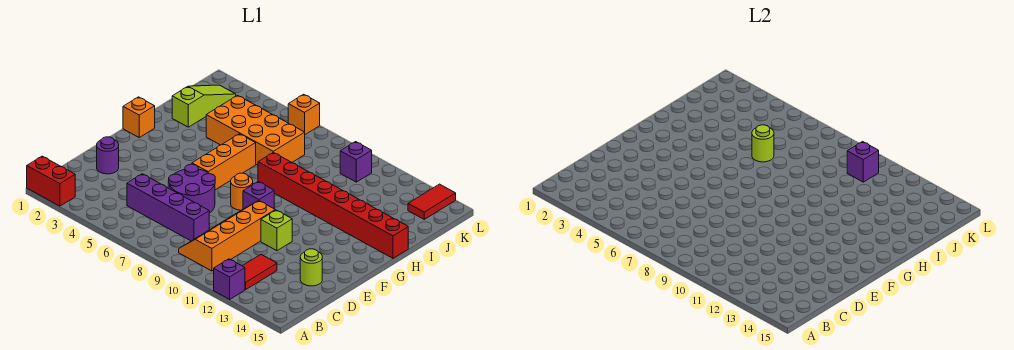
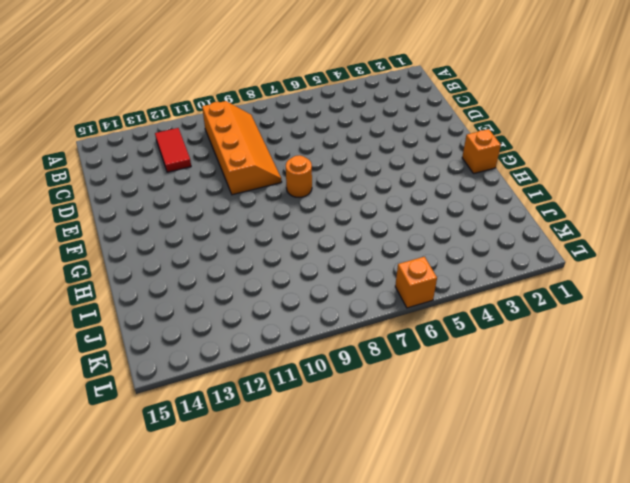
none -> red brick A1:A2 level 1
none -> purple brick A12 level 1
none -> purple brick C5:C8 level 1

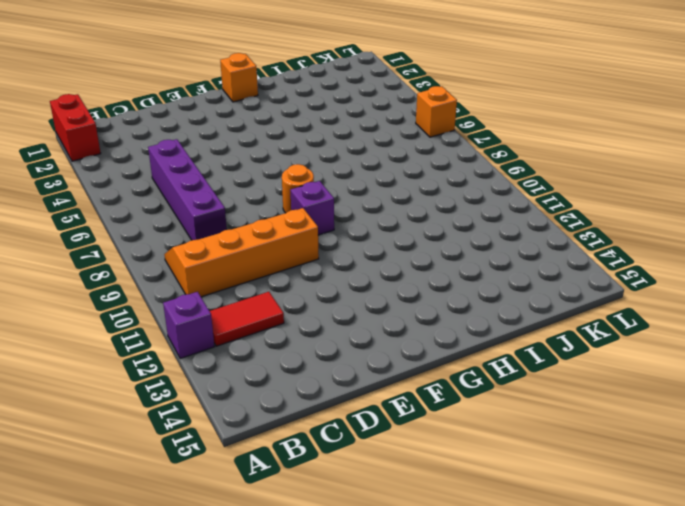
none -> purple round brick D2 level 1
none -> purple round brick D6:E7 level 1
none -> lime round brick D14 level 1

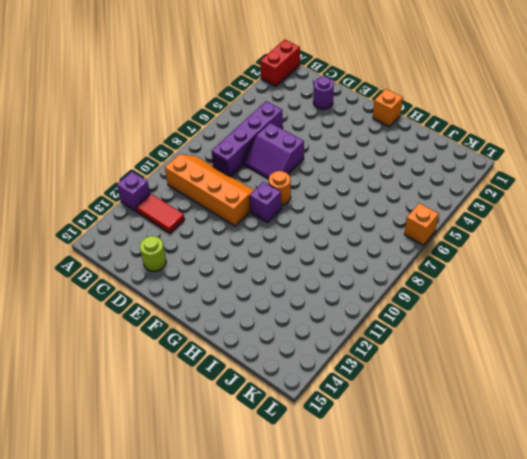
purple slope D6:E7 level 1 top 6 -> purple round brick D6:E7 level 1
none -> lime brick E11 level 1
none -> orange brick F6:H6 level 1
none -> red brick H8:H15 level 1

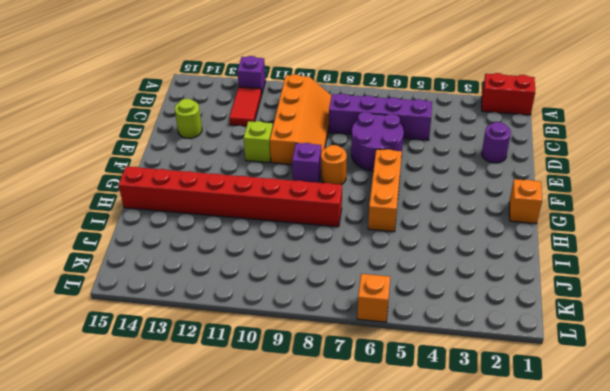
none -> lime slope I2:K2 level 1 top I
none -> orange brick I4:J7 level 1
none -> purple brick K10 level 1

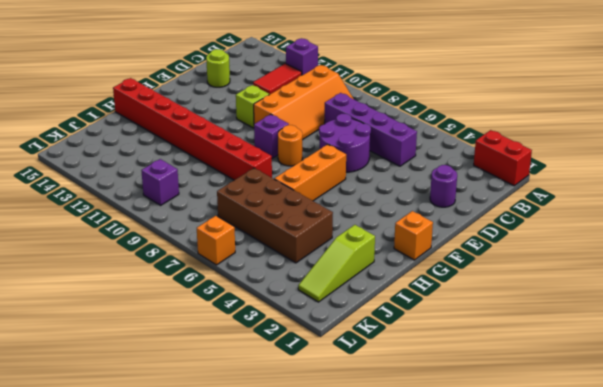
brown brick I4:J7 level 1 -> orange brick I4:J7 level 1
none -> red tile K14:L14 level 1
none -> lime round brick I6 level 2
none -> purple brick K10 level 2

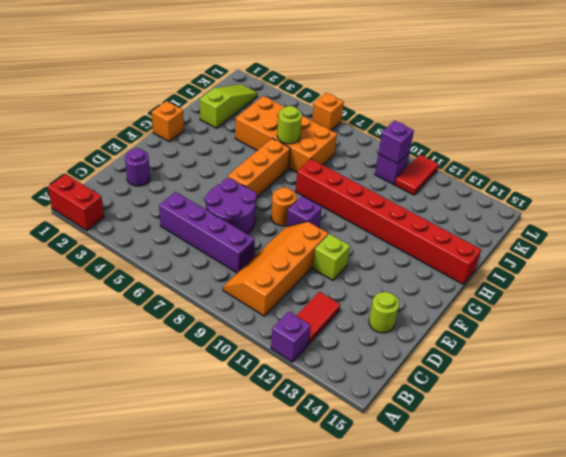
red tile K11:L11 level 1 -> red tile K14:L14 level 1

